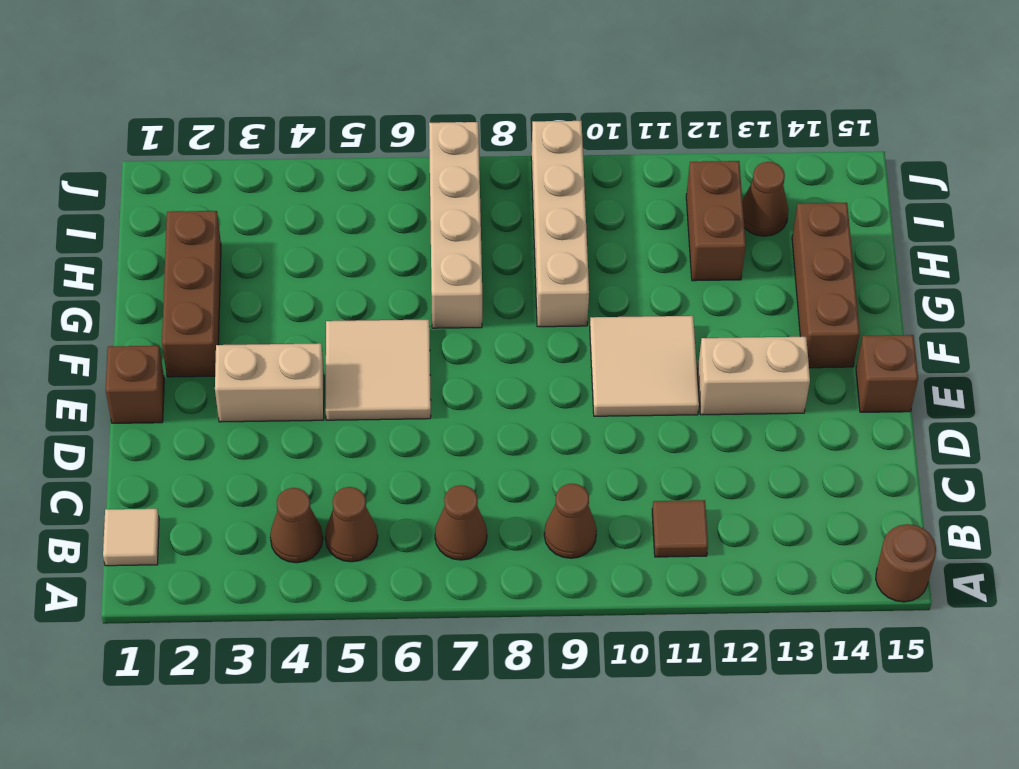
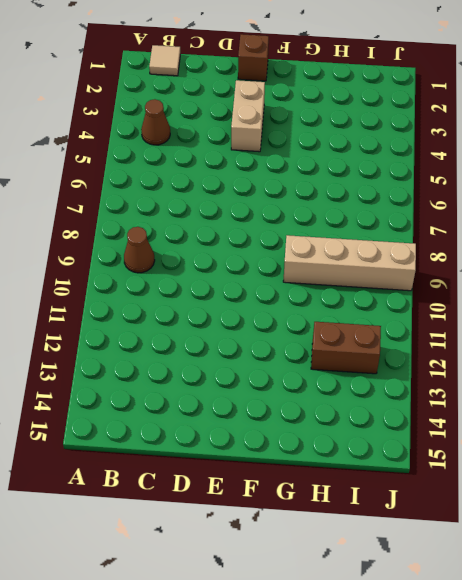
none -> brown round brick A15 level 1
none -> brown cone B5 level 1
none -> brown cone B7 level 1

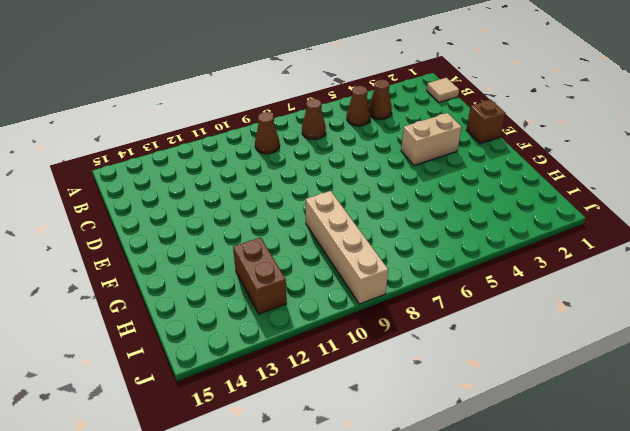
none -> brown round brick A15 level 1
none -> brown tile B11 level 1
none -> tan tile E5:F6 level 1

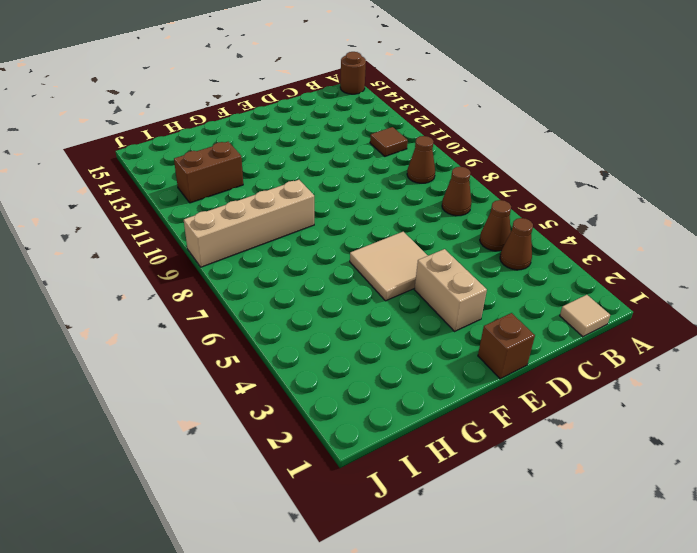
none -> tan tile E10:F11 level 1
none -> tan brick E12:E13 level 1
none -> brown brick E15 level 1

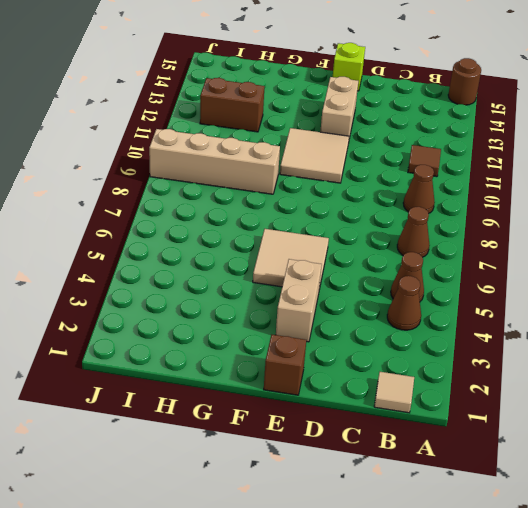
lime brick E15 level 1 -> brown brick E15 level 1
none -> brown brick F2:H2 level 1
none -> brown brick F14:H14 level 1
none -> tan brick G7:J7 level 1

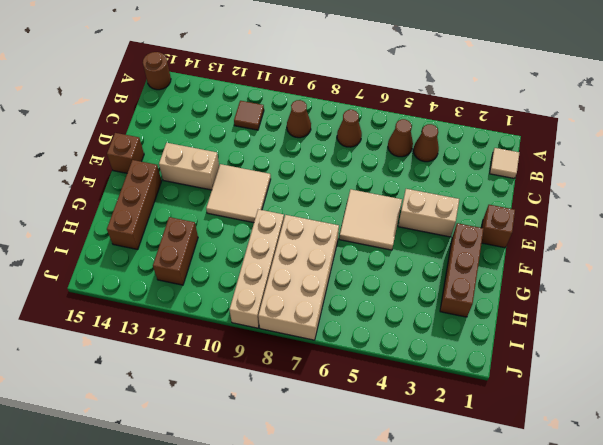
tan brick G7:J8 level 1 -> tan brick G7:J7 level 1
none -> brown cone I13 level 1

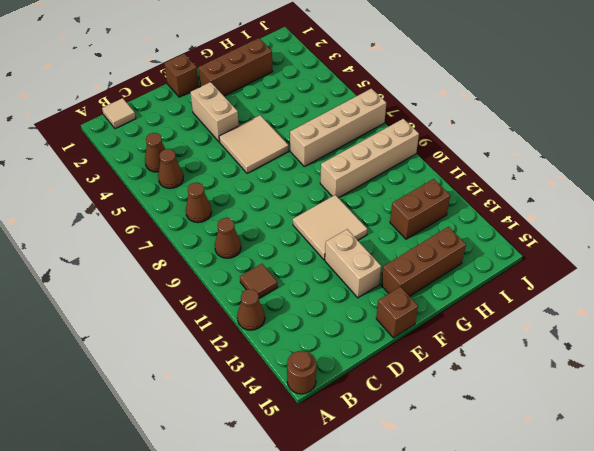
brown cone A12 level 1 -> brown cone I13 level 1

